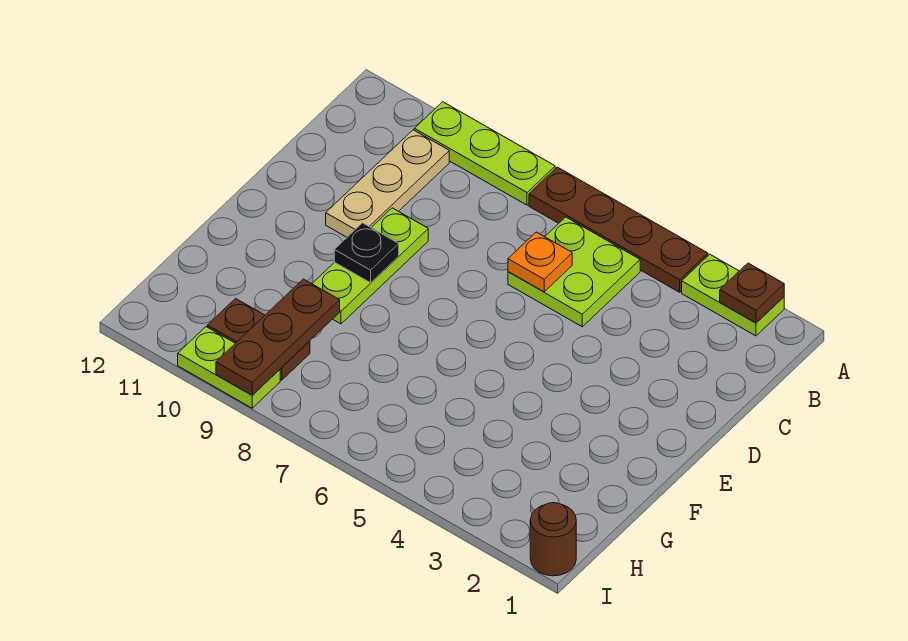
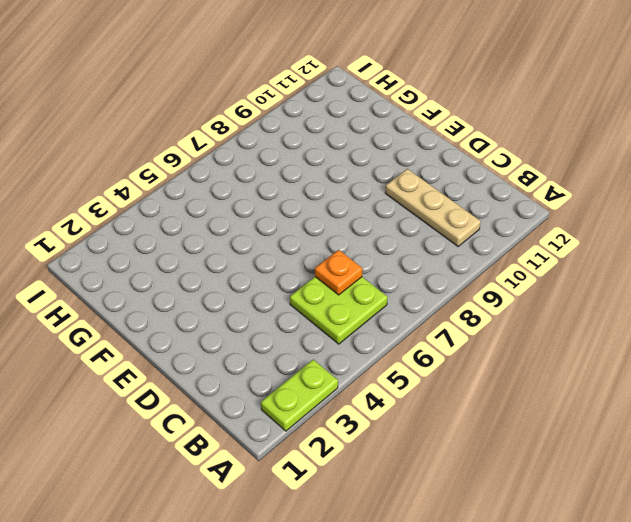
none -> brown plate A4:A7 level 1
none -> lime plate A8:A10 level 1
none -> lime plate D9:F9 level 1

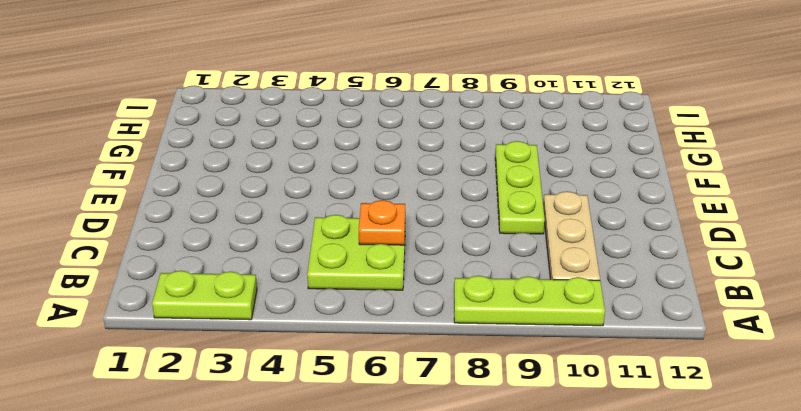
none -> brown plate A4:A7 level 1
none -> brown plate H9:H10 level 1
none -> brown round brick I1 level 1

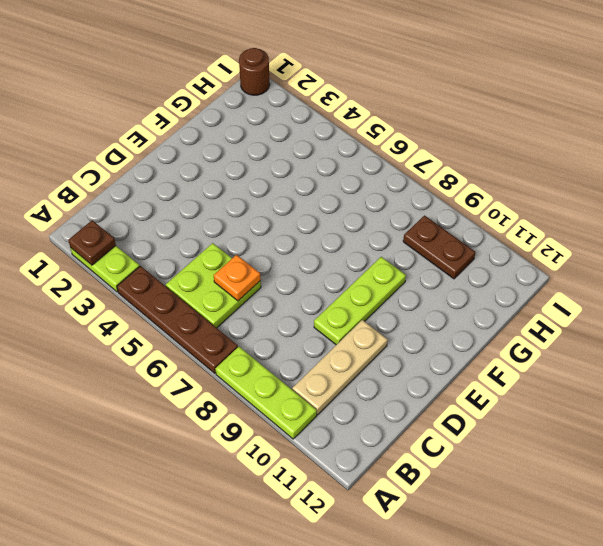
none -> lime plate I9:I10 level 1
none -> black plate E9 level 2
none -> brown plate G9:I9 level 2

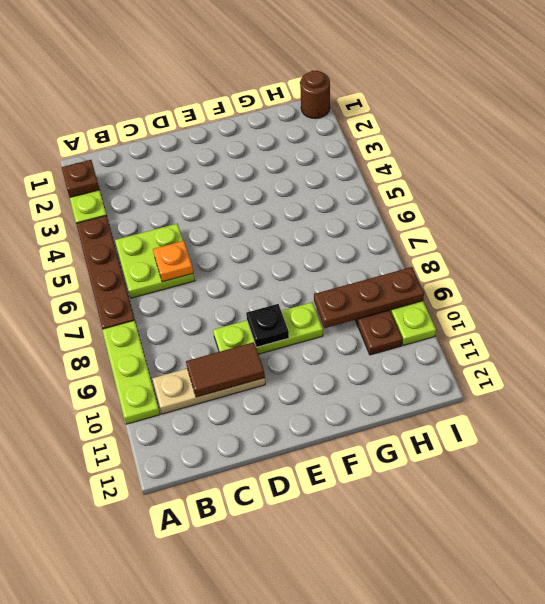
brown tile C10:D10 level 2 -> none

